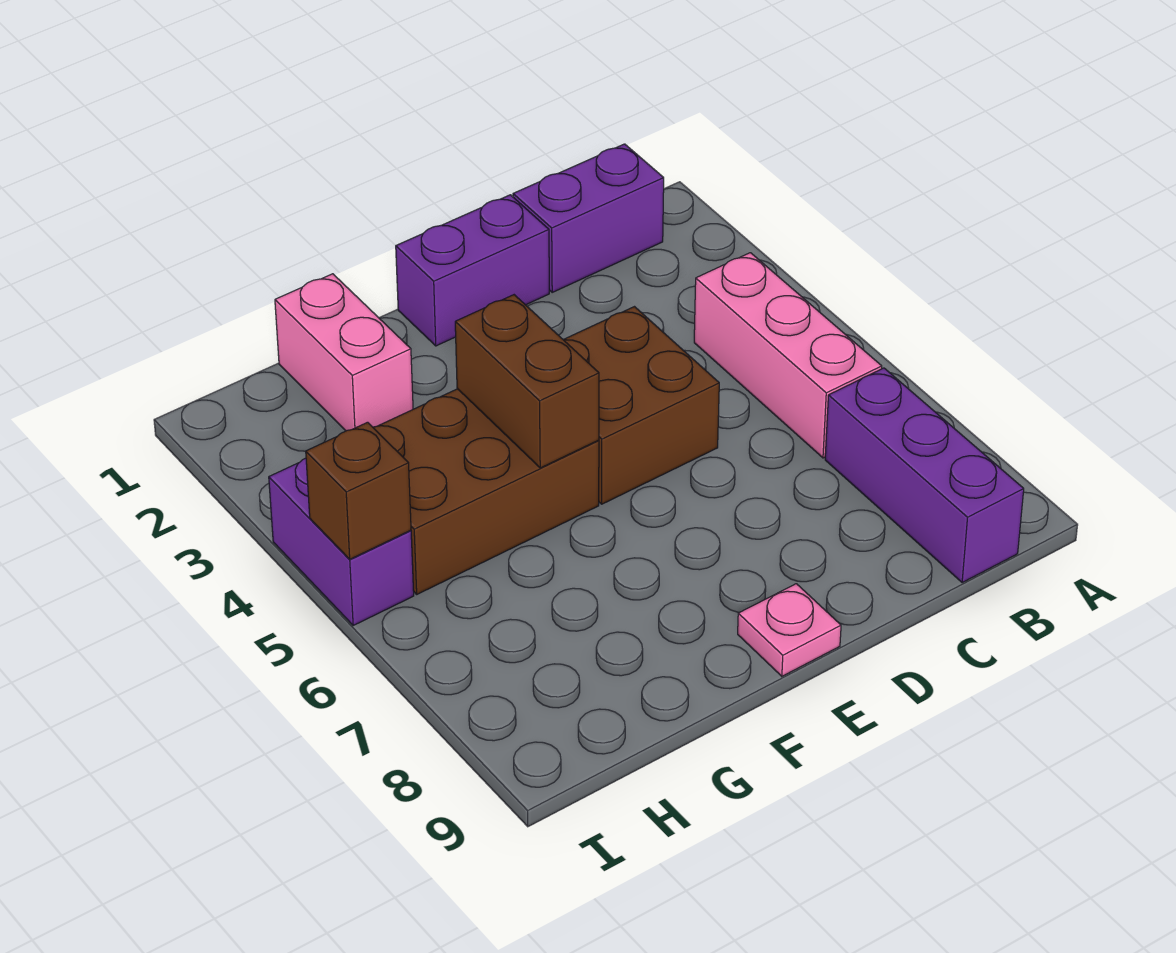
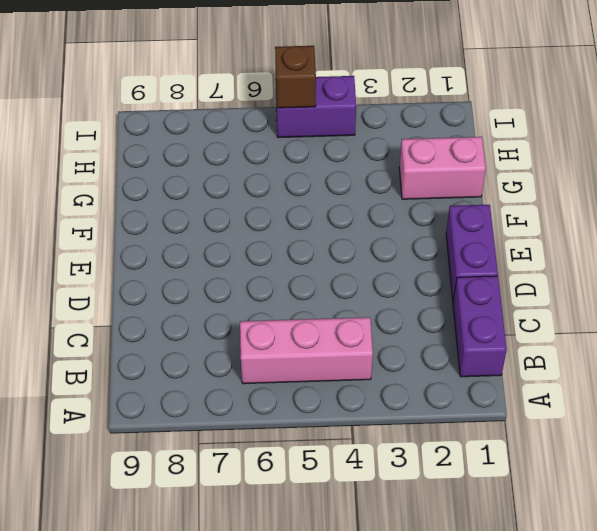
none -> purple brick B7:B9 level 1
none -> brown brick D4:E5 level 1

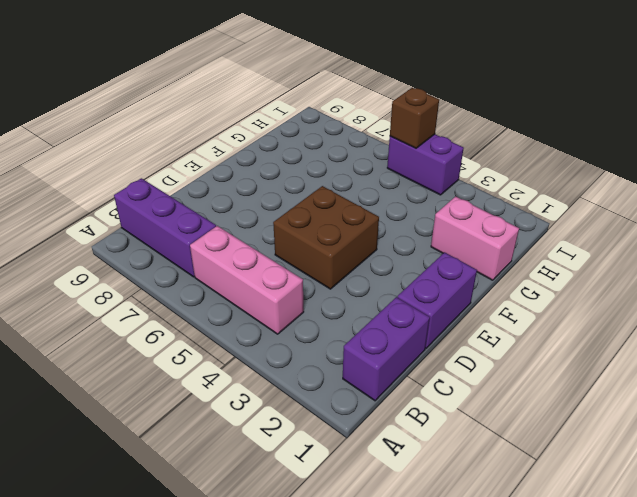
none -> pink plate E9 level 1
none -> brown brick F4:H5 level 1

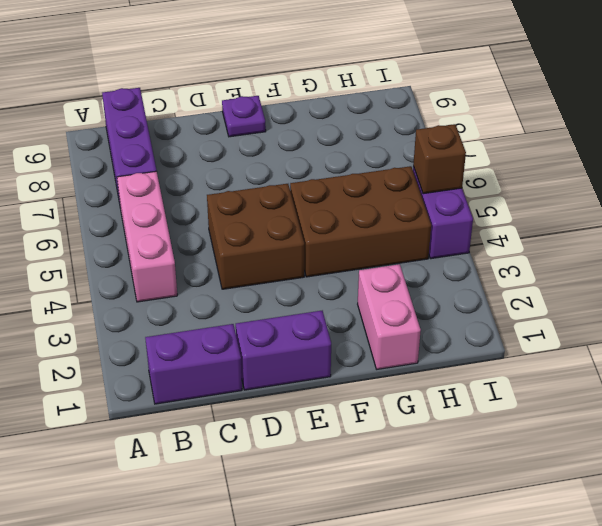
purple plate E9 level 1 -> pink plate E9 level 1
none -> brown brick F4:F5 level 2

